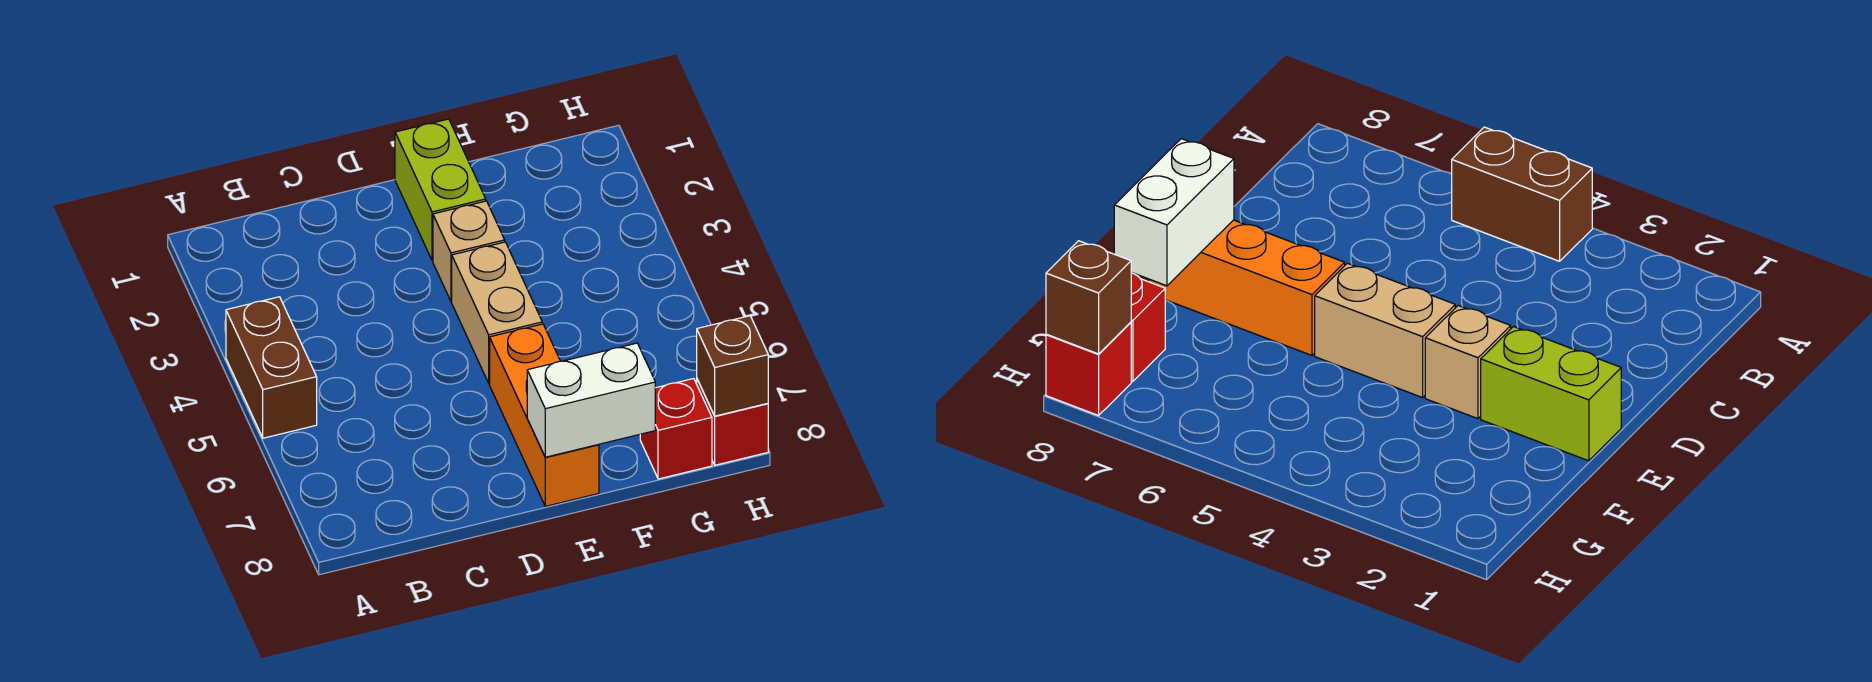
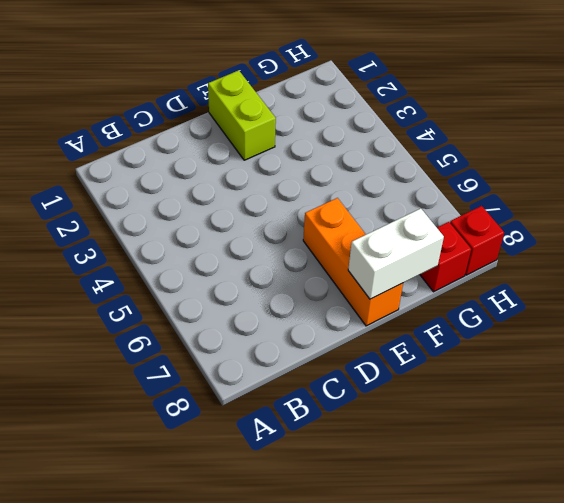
none -> brown brick A4:A5 level 1
none -> tan brick E3 level 1

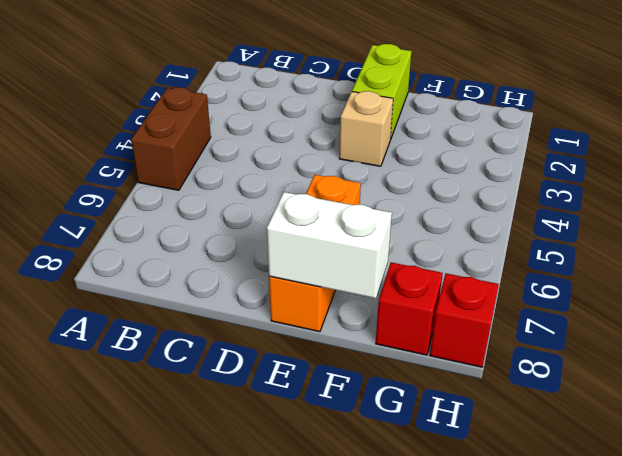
none -> tan brick E4:E5 level 1
none -> brown brick H8 level 2

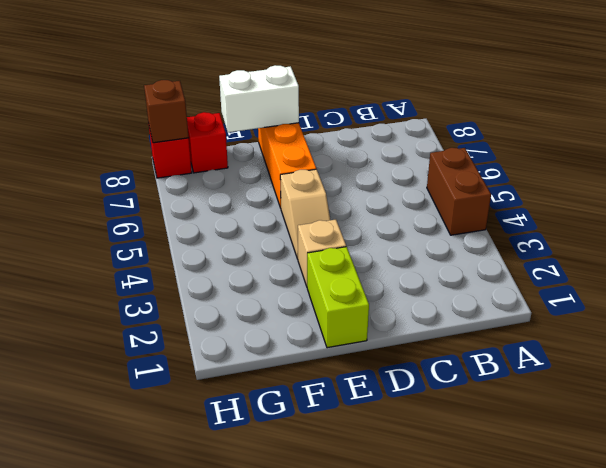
tan slope E4:E5 level 1 top 5 -> tan brick E4:E5 level 1

